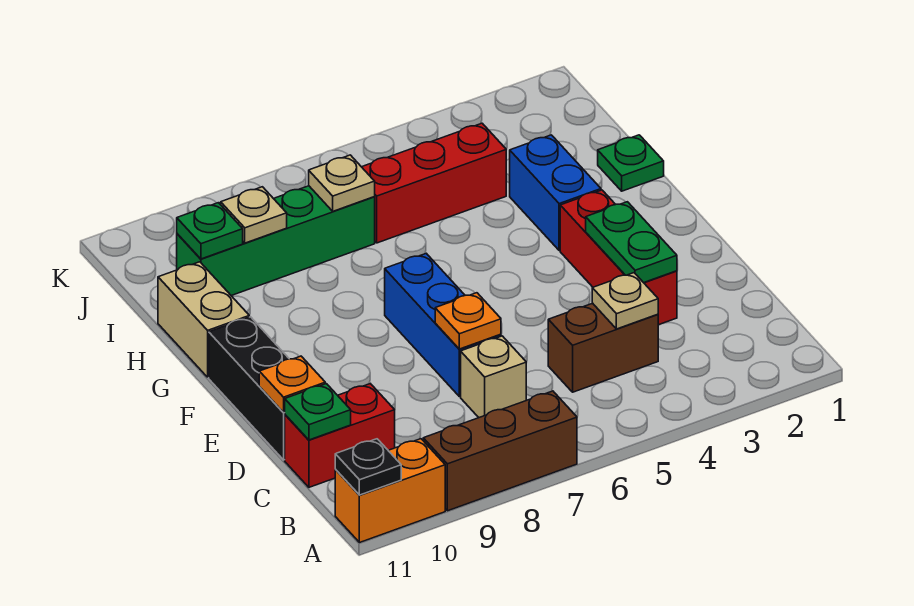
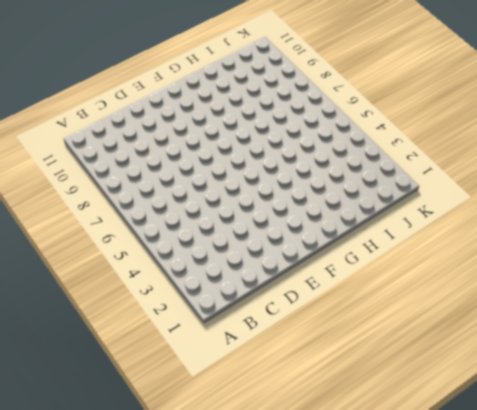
none -> brown brick A7:A9 level 1
none -> orange brick A10:A11 level 1
none -> brown brick C4:C5 level 1

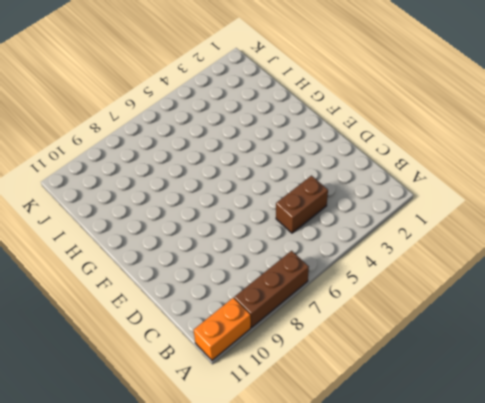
none -> tan brick C7 level 1
none -> red brick C10:C11 level 1
none -> red brick D3:F3 level 1

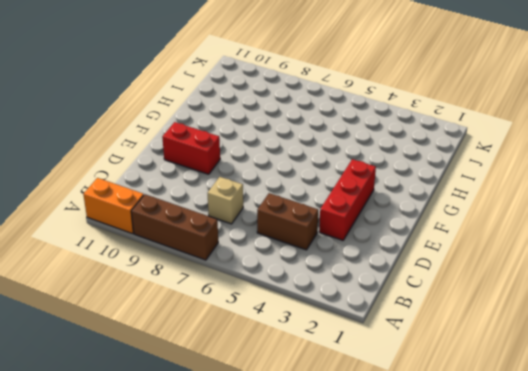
red brick E9:E10 level 1 -> red brick C10:C11 level 1
none -> blue brick D7:F7 level 1
none -> black brick D11:F11 level 1
none -> blue brick G3:H3 level 1

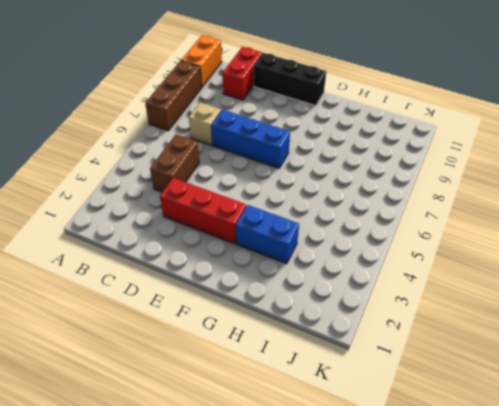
none -> tan brick G11:H11 level 1
none -> green plate H1 level 1
none -> red brick I4:I6 level 1

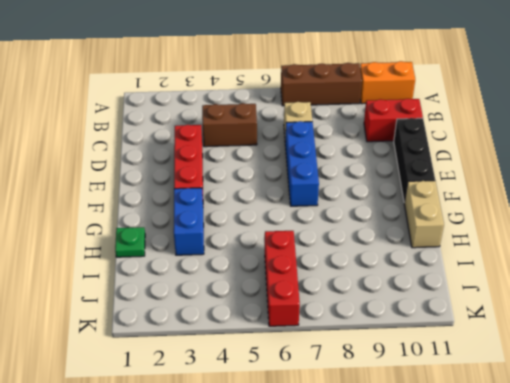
red brick I6:K6 level 1 -> red brick I4:I6 level 1
none -> green brick I7:I10 level 1
none -> black plate A11 level 2
none -> tan plate C4 level 2

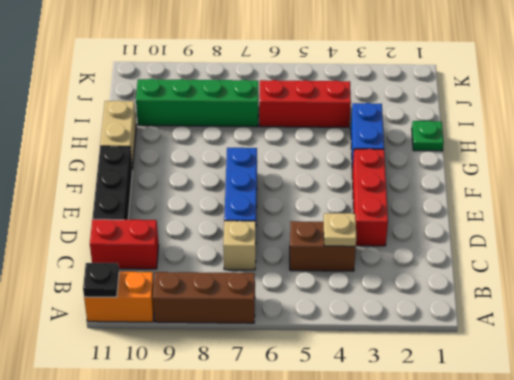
none -> green plate C11 level 2
none -> green plate D3:E3 level 2
none -> orange plate D7 level 2

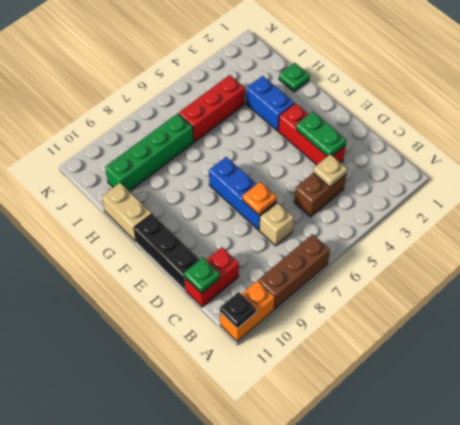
none -> orange plate D11 level 2
none -> tan plate I7 level 2
none -> tan plate I9 level 2

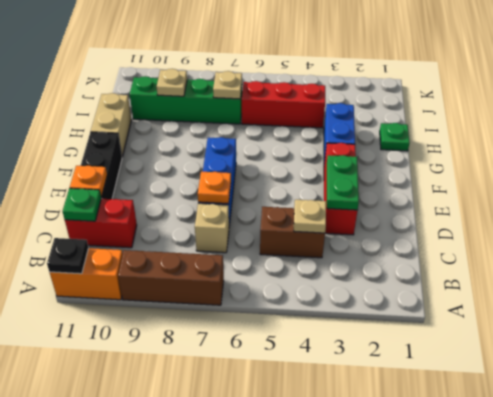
none -> green plate I10 level 2

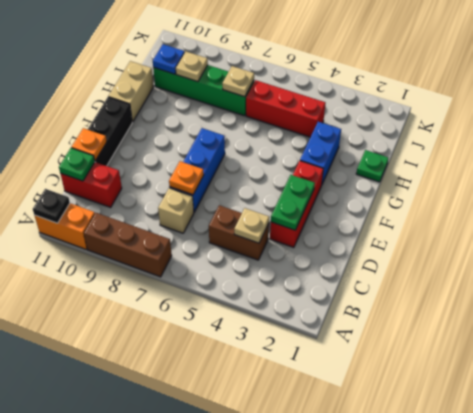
blue plate I10 level 2 -> green plate I10 level 2

